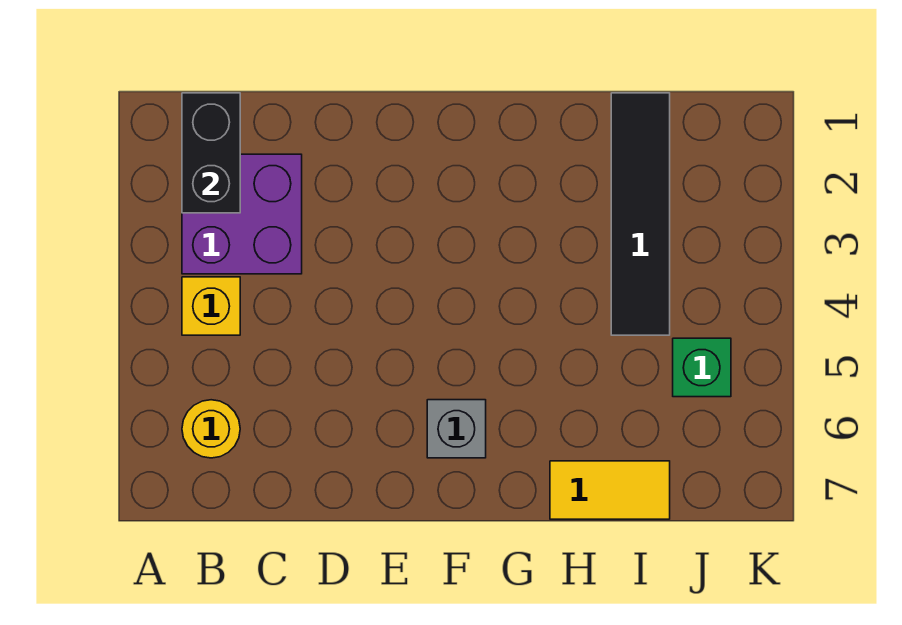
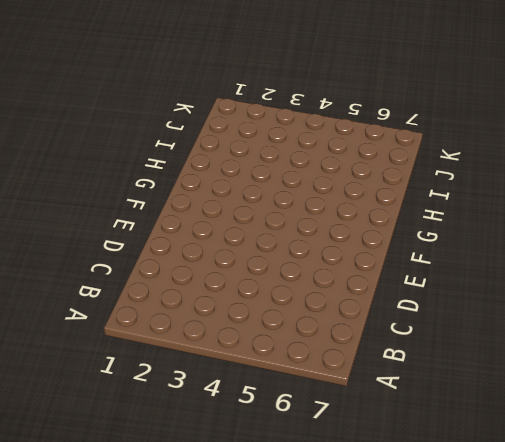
none -> purple brick B2:C3 level 1
none -> yellow brick B4 level 1

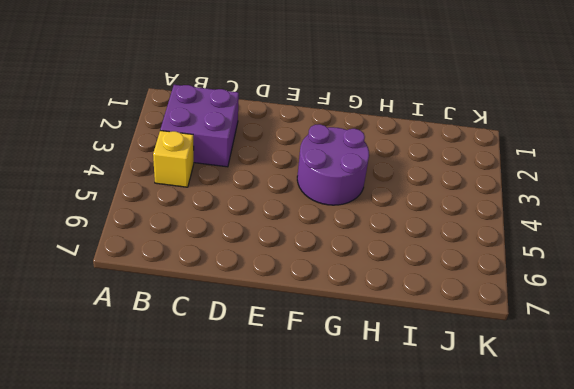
purple round brick F3:G4 level 1 -> none
none -> yellow round brick B6 level 1
none -> grey brick F6 level 1

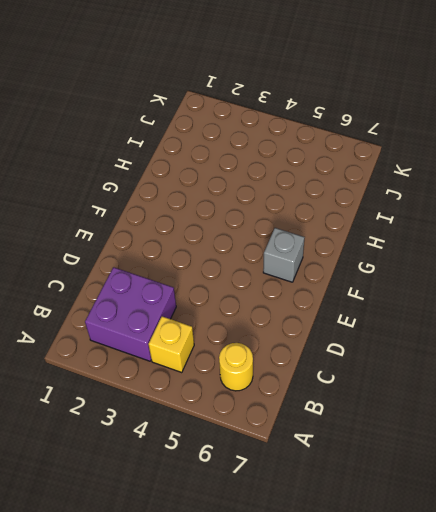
none -> yellow tile H7:I7 level 1
none -> black tile I1:I4 level 1

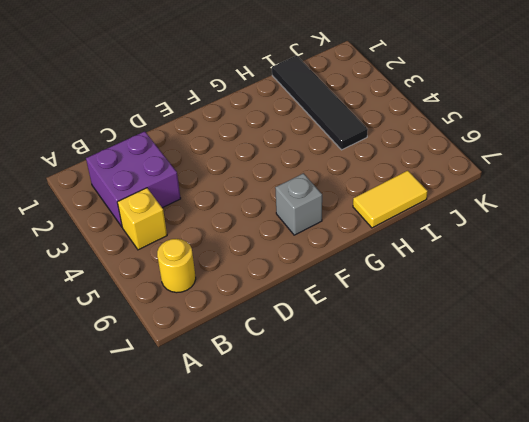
none -> green brick J5 level 1
none -> black brick B1:B2 level 2

